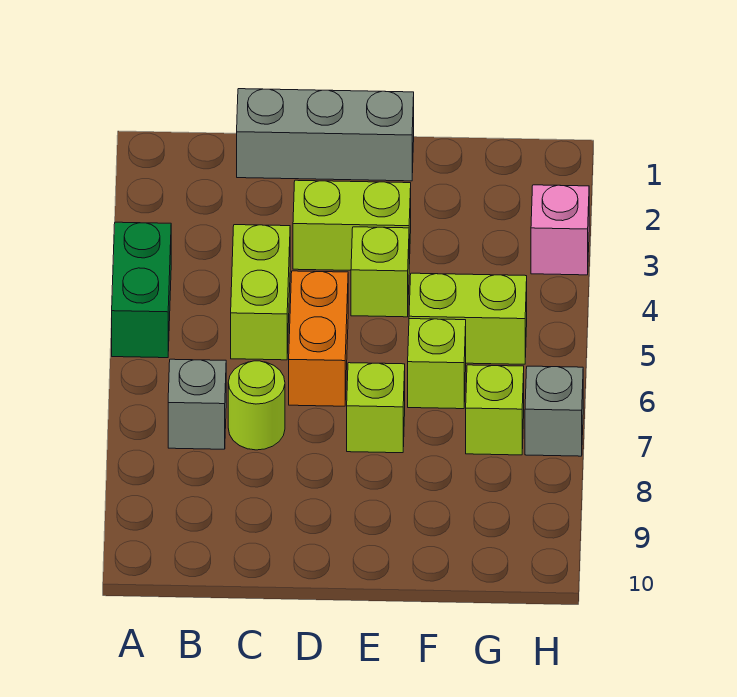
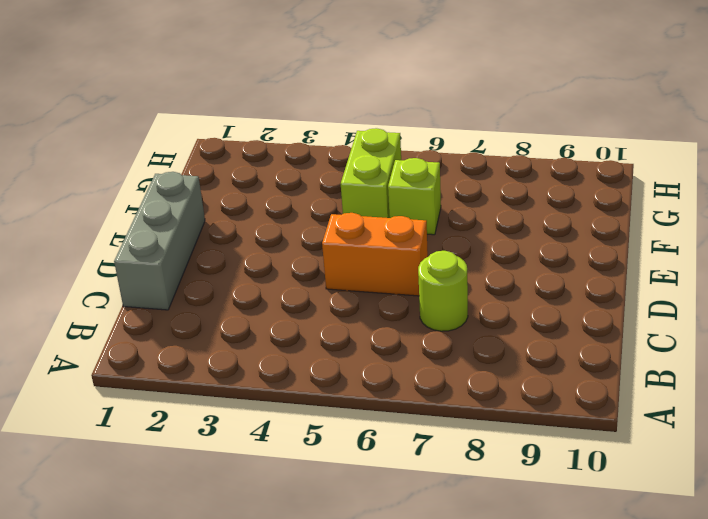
none -> green brick A4:A5 level 1
none -> grey brick B7 level 1
none -> lime brick C4:C5 level 1

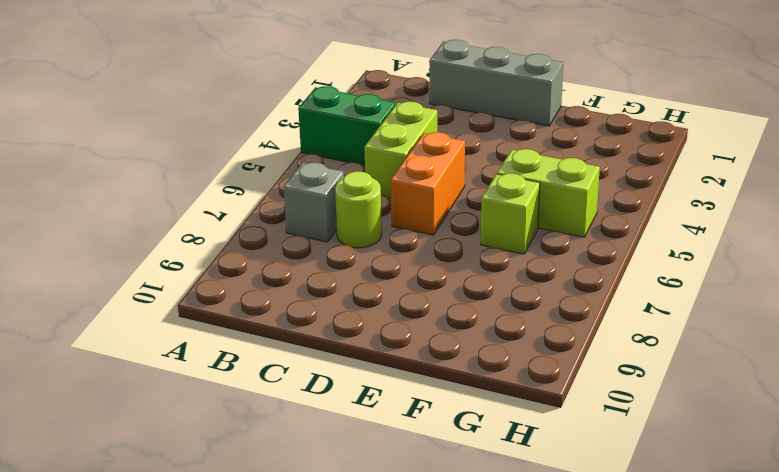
green brick A4:B4 level 1 -> green brick A4:A5 level 1
none -> lime brick D3:E3 level 1
none -> lime brick E4 level 1
none -> lime brick E7 level 1

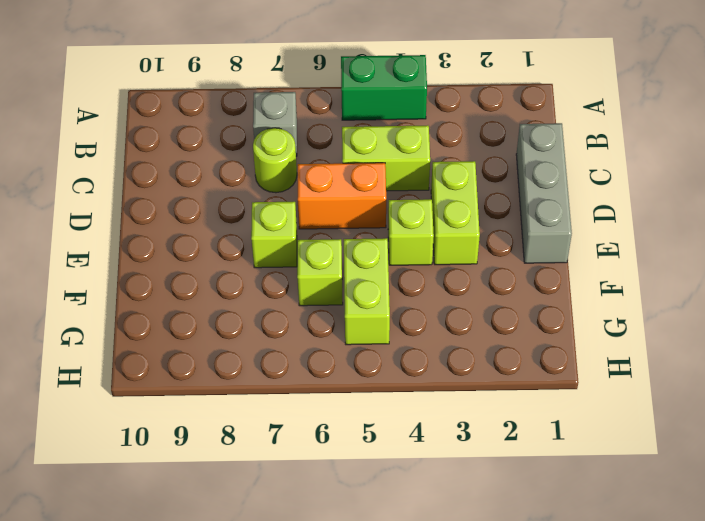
none -> lime brick G7 level 1
none -> pink brick H3 level 1
none -> grey brick H7 level 1

